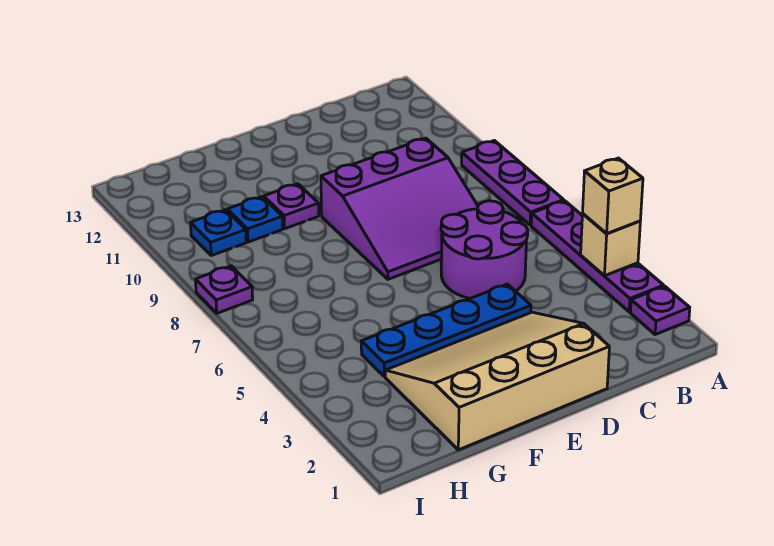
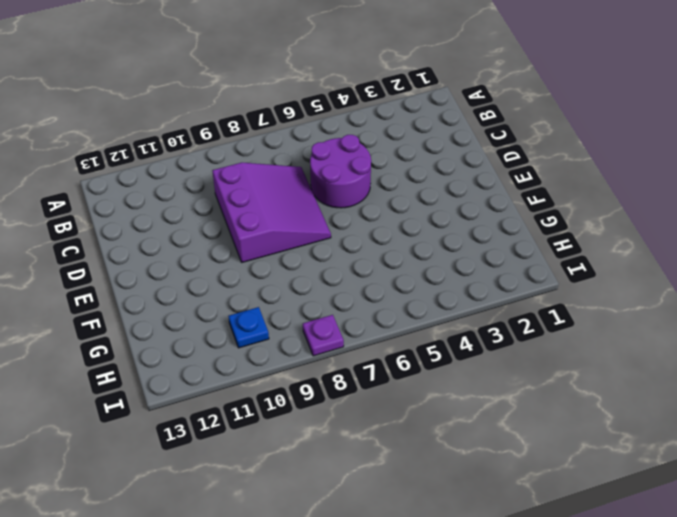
none -> purple plate A2 level 1
none -> purple plate A3:A6 level 1
none -> purple plate A7:A9 level 1

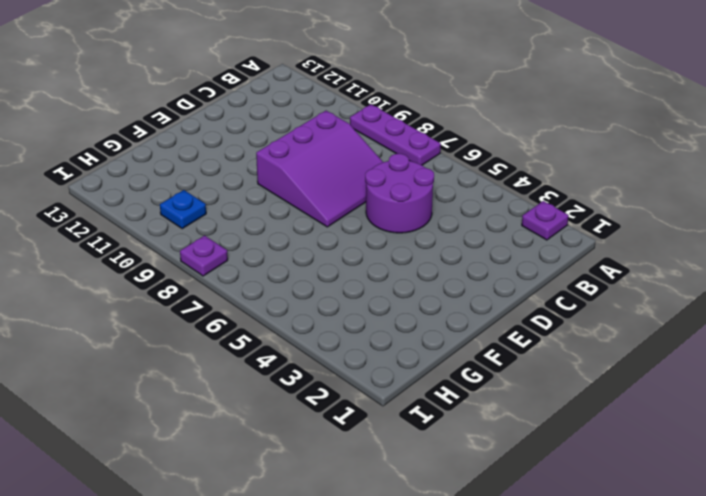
none -> purple plate A3:A6 level 1
none -> tan slope D1:G3 level 1 top 1
none -> blue plate D4:G4 level 1

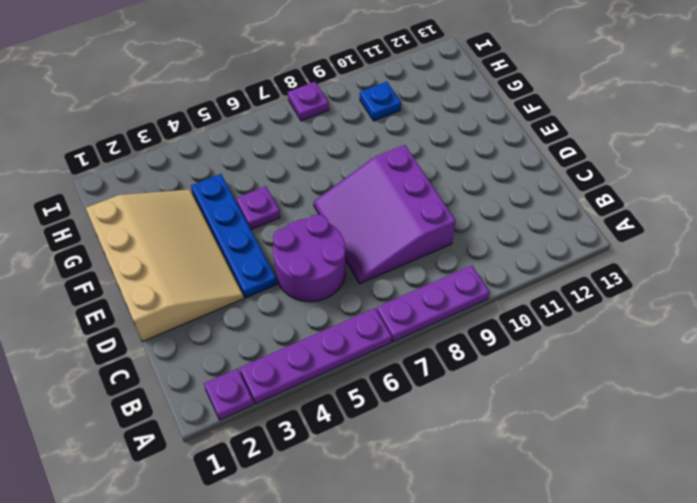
purple plate F5 level 1 -> purple plate F10 level 1
none -> blue plate G10 level 1
none -> tan brick A4 level 2
none -> tan brick A4 level 3

